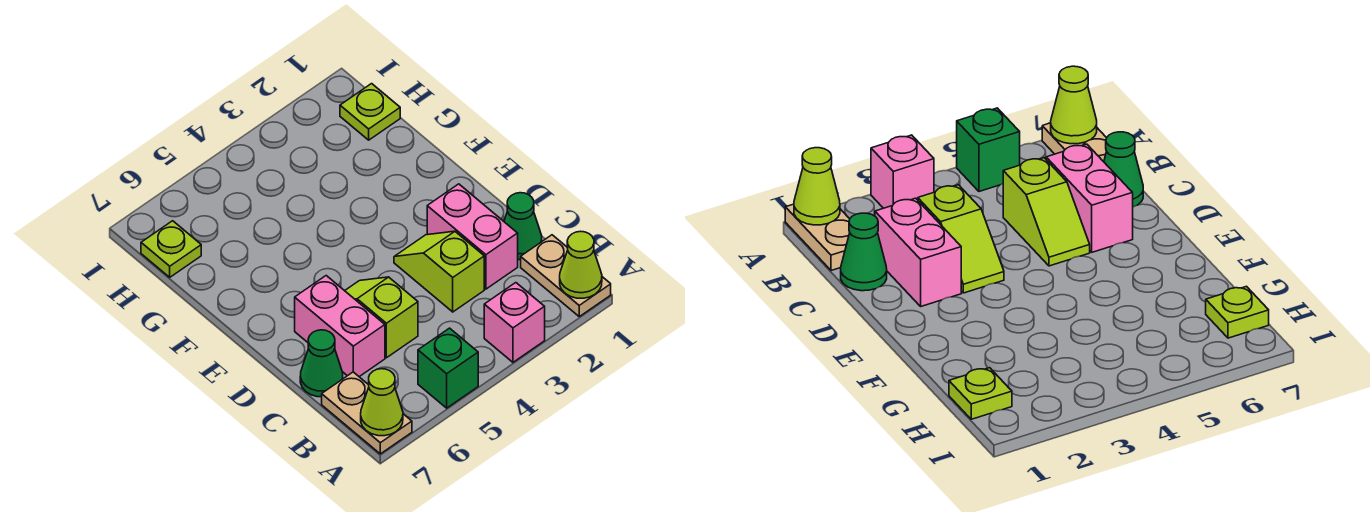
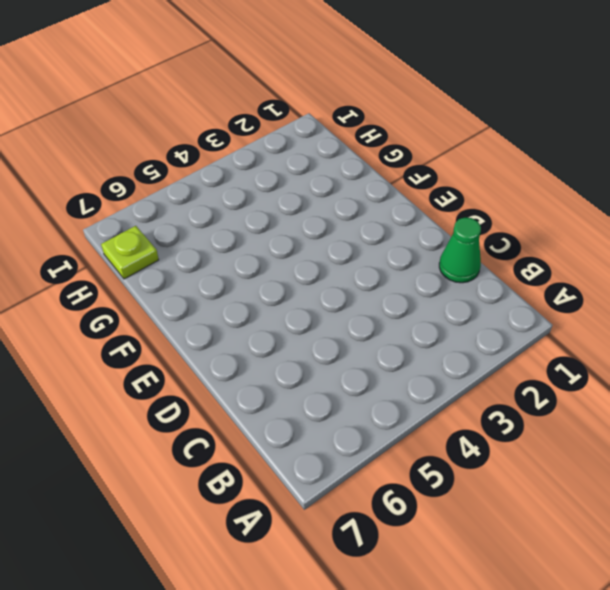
none -> tan plate A1:B1 level 1
none -> pink brick A3 level 1
none -> green brick A5 level 1

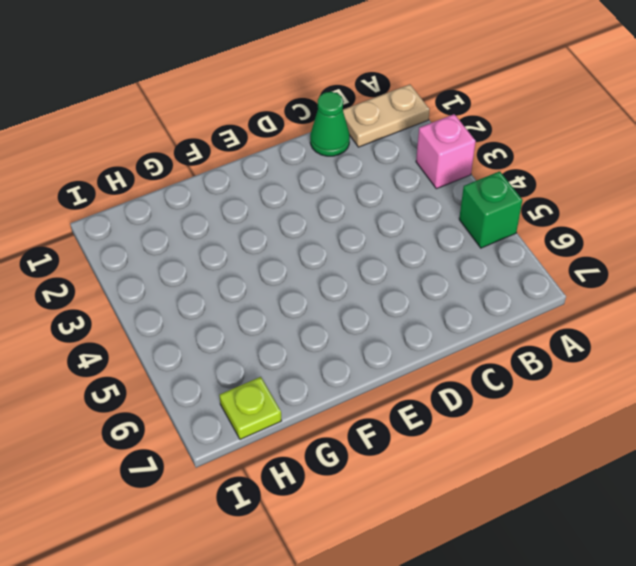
none -> tan plate A7:B7 level 1
none -> pink brick C2:D2 level 1
none -> lime slope C3:D3 level 1 top C

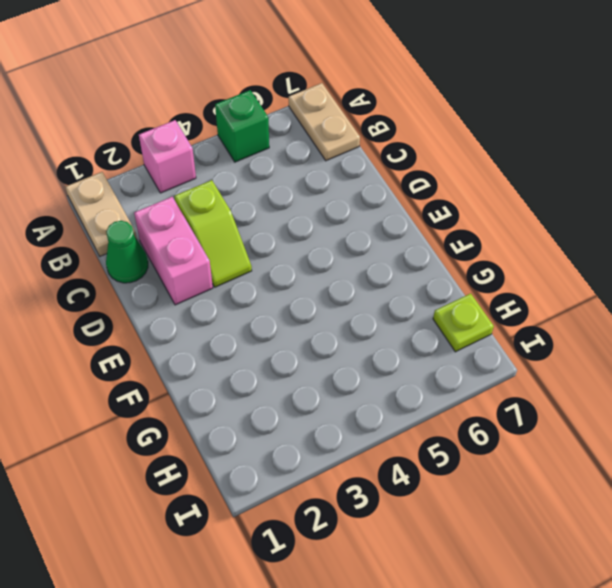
none -> lime slope C5:D5 level 1 top C
none -> pink brick C6:D6 level 1
none -> green cone C7 level 1

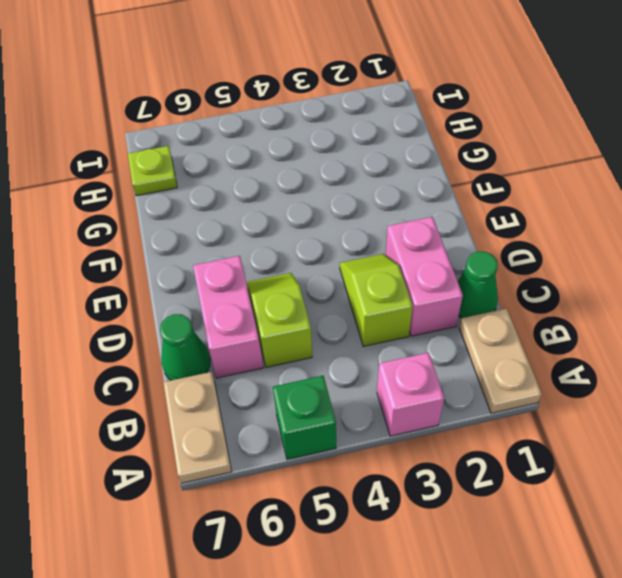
none -> lime plate H1 level 1
none -> lime cone A1 level 2
none -> lime cone A7 level 2

